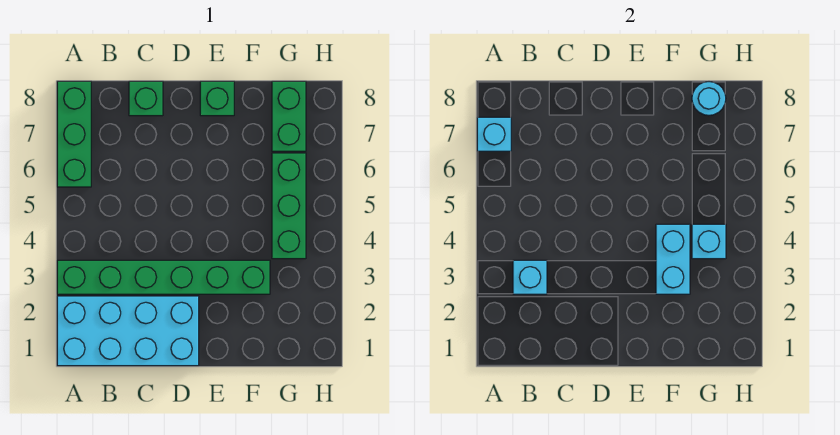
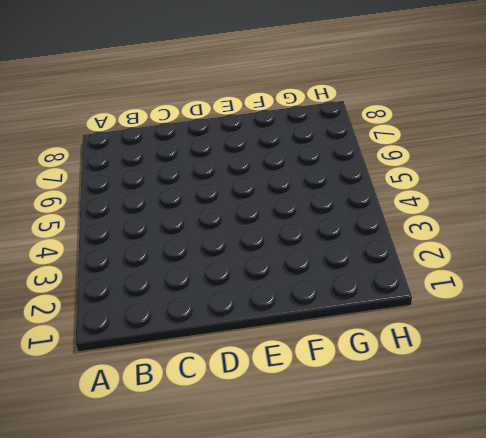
none -> cyan brick A1:D2 level 1
none -> green brick A3:F3 level 1
none -> green brick A6:A8 level 1

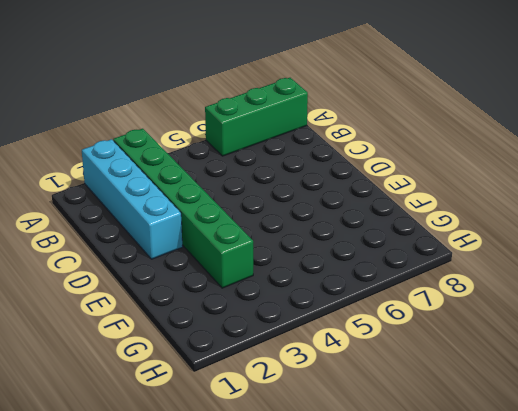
cyan brick A2:D2 level 1 -> cyan brick A1:D2 level 1
none -> green brick C8 level 1
none -> green brick E8 level 1
none -> green brick G4:G6 level 1

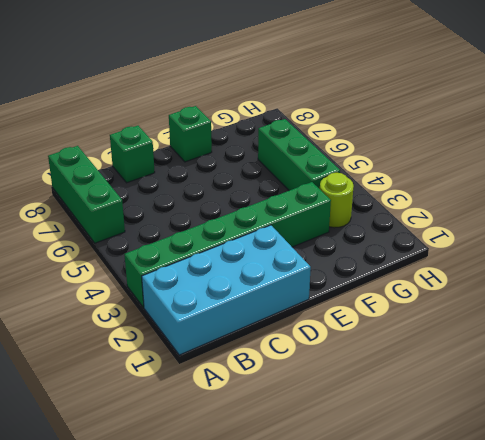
lime round brick G3 level 1 -> none
none -> green brick G7:G8 level 1
none -> cyan brick A7 level 2
none -> cyan brick B3 level 2

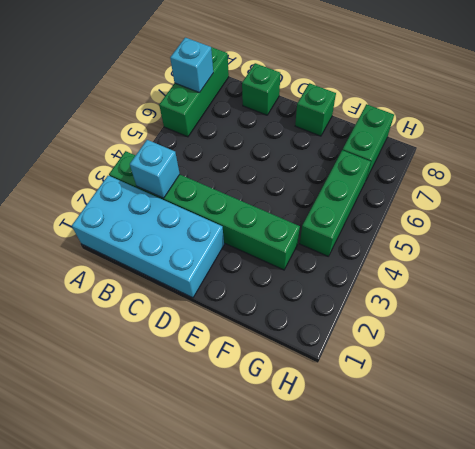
none -> cyan brick F3:F4 level 2
none -> cyan brick G4 level 2
none -> cyan round brick G8 level 2

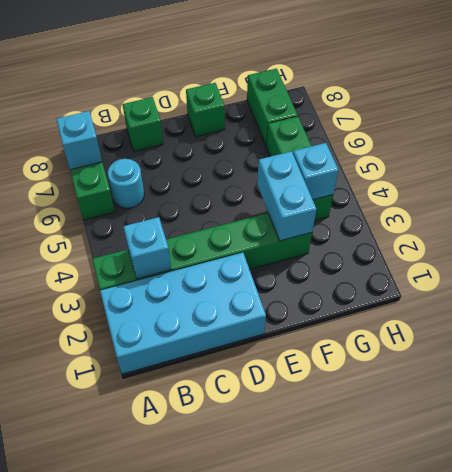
cyan round brick B6 level 1 -> cyan round brick G8 level 2

